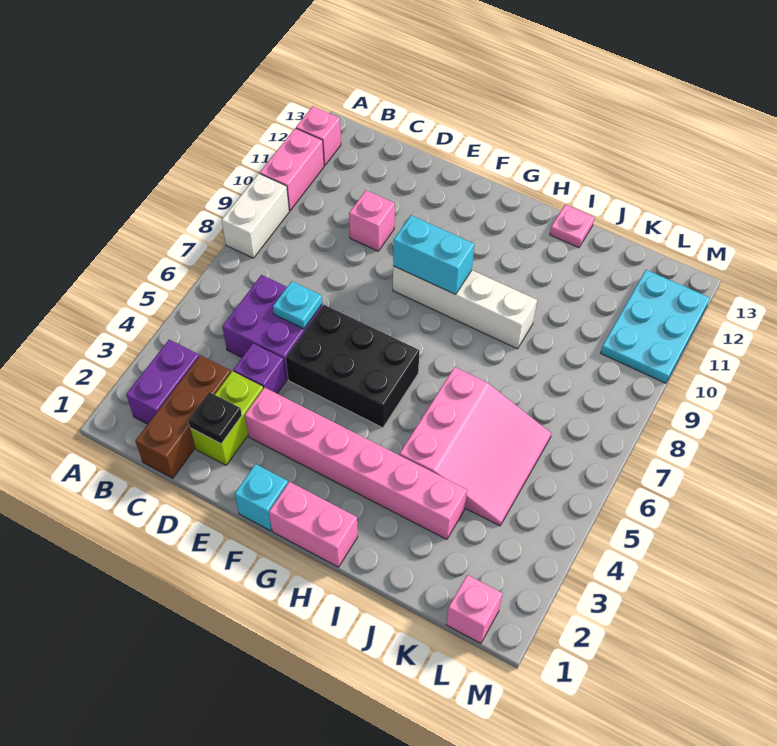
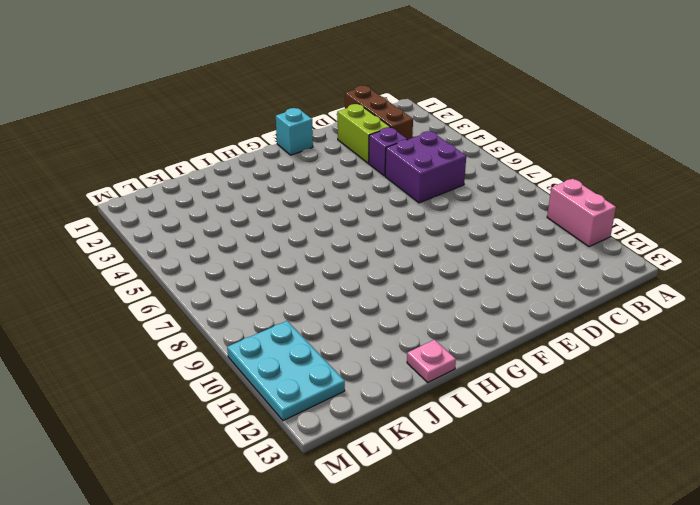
none -> white brick A8:A9 level 1
none -> pink brick A12 level 1
none -> purple brick B2:B3 level 1

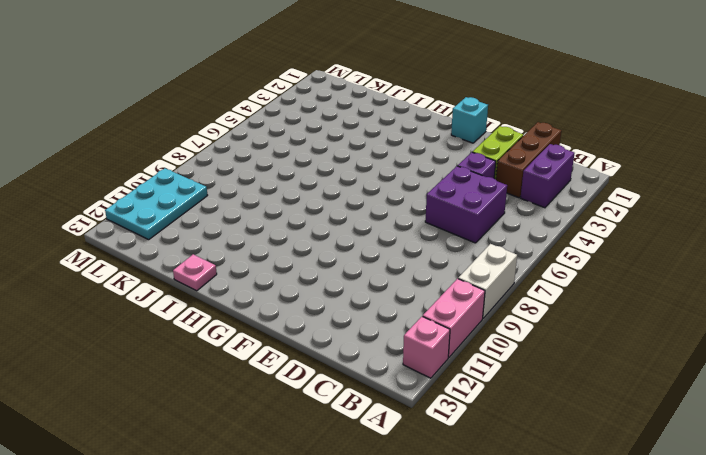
none -> pink brick D10 level 1
none -> pink brick E3:J3 level 1
none -> black brick E5:G6 level 1

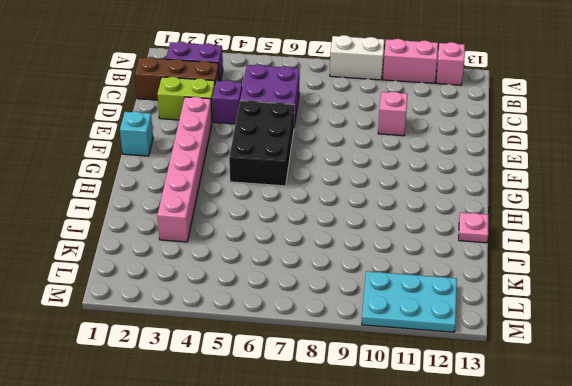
none -> white brick F9:I9 level 1
none -> pink brick G1:H1 level 1
none -> pink slope I4:K6 level 1 top I

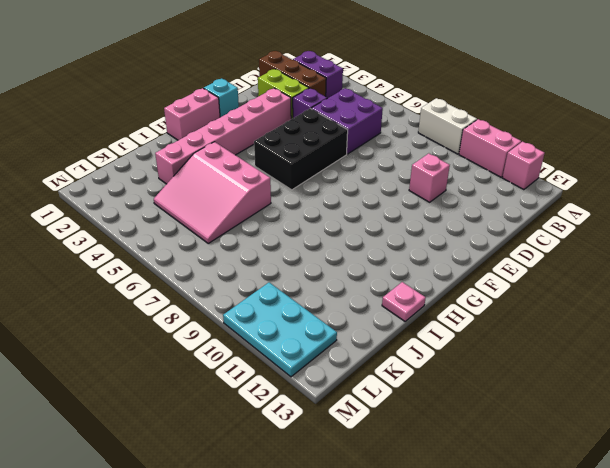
none -> white brick F9:I9 level 1
none -> pink brick L1 level 1
none -> black plate D2 level 2

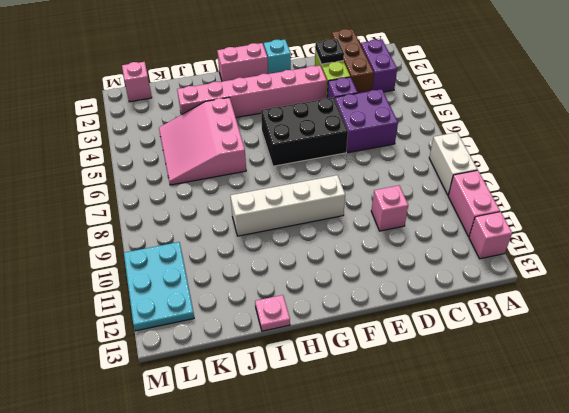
none -> cyan plate D6 level 2
none -> cyan brick F9:G9 level 2

